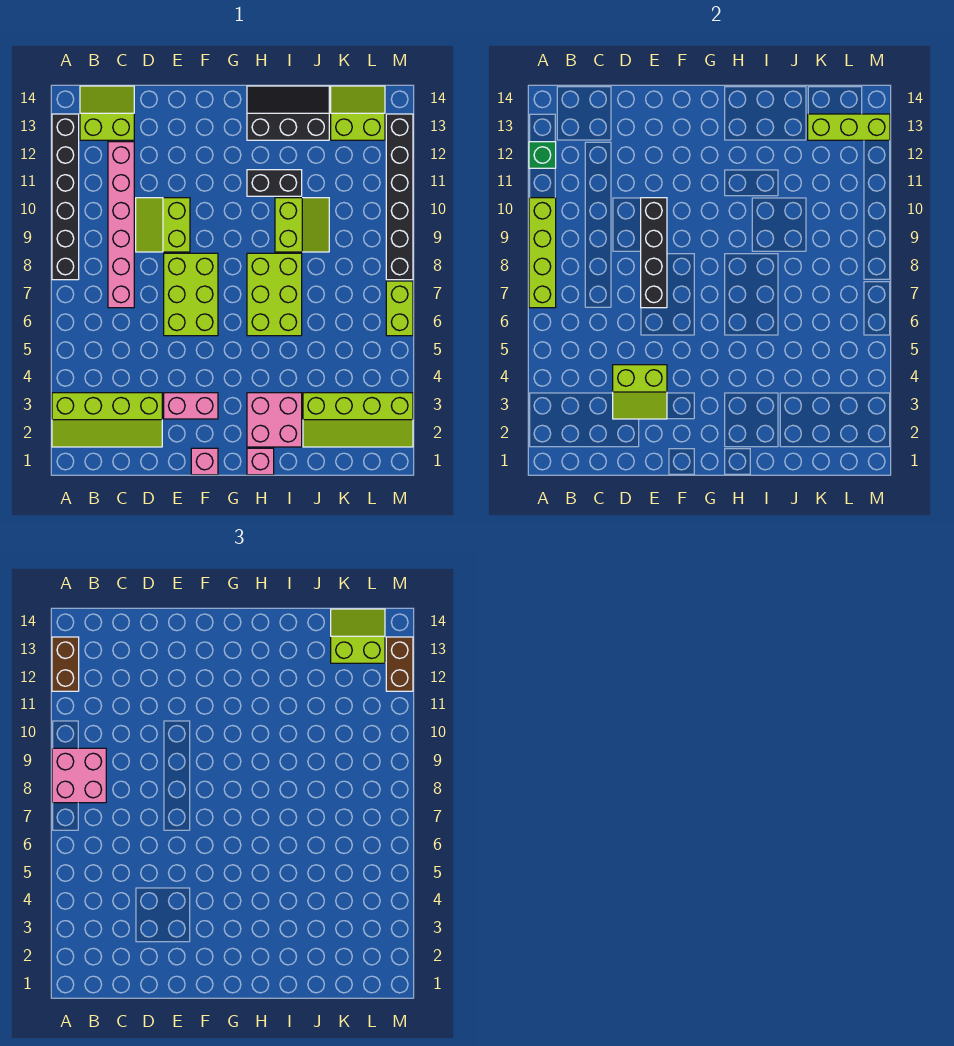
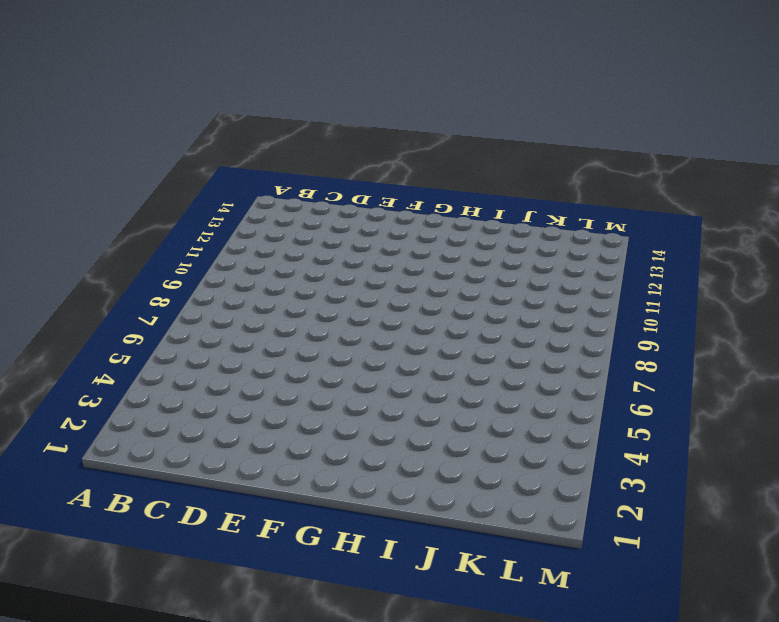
none -> lime slope A2:D3 level 1 top 3
none -> black brick A8:A13 level 1
none -> lime slope B13:C14 level 1 top 13

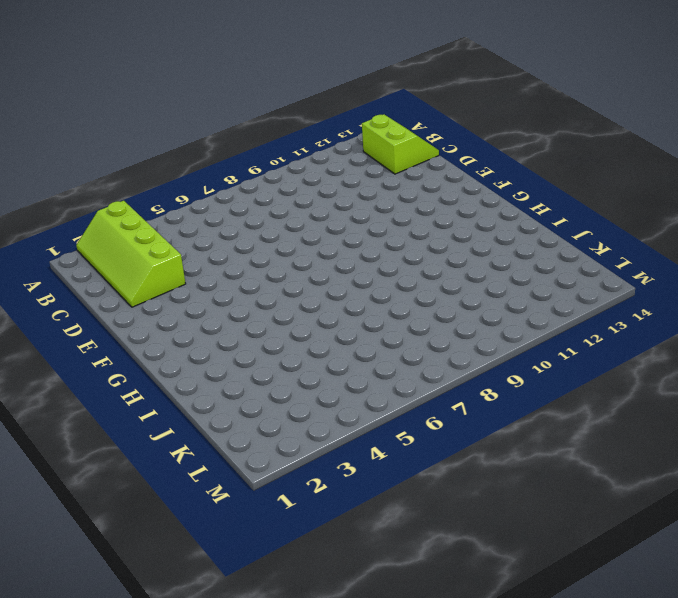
none -> black brick A8:A13 level 1
none -> pink brick C7:C12 level 1
none -> lime slope D9:E10 level 1 top E

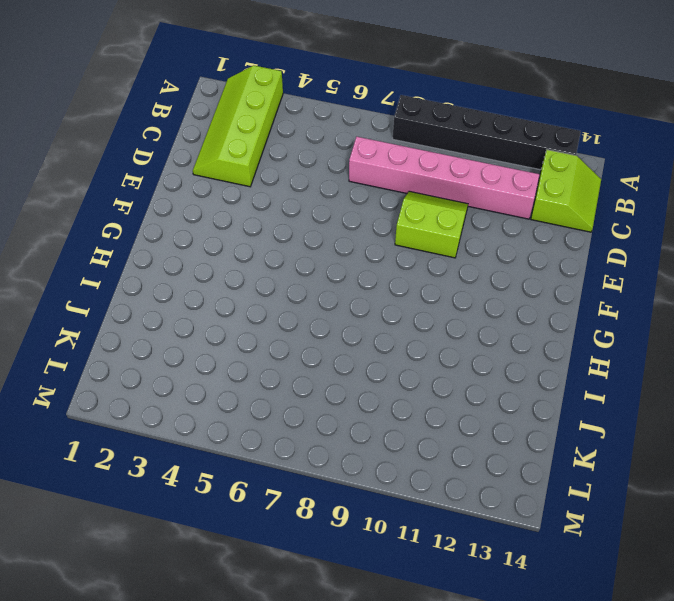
none -> pink brick E3:F3 level 1
none -> lime brick E6:F8 level 1
none -> pink brick F1 level 1

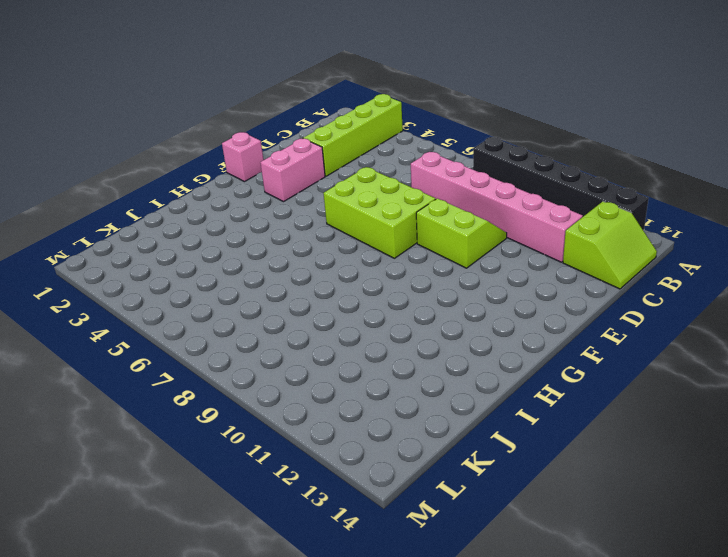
none -> pink brick H1 level 1
none -> pink brick H2:I3 level 1
none -> lime brick H6:I8 level 1

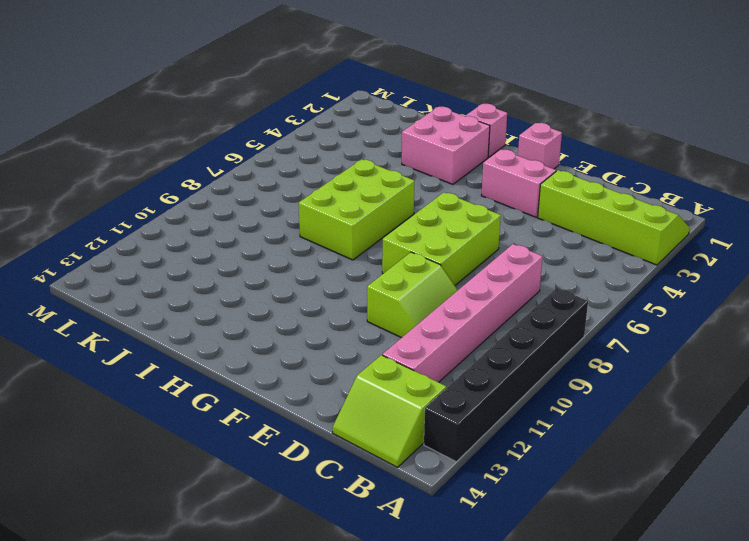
none -> black brick H11:I11 level 1
none -> black slope H13:J14 level 1 top 13
none -> lime slope I9:J10 level 1 top I

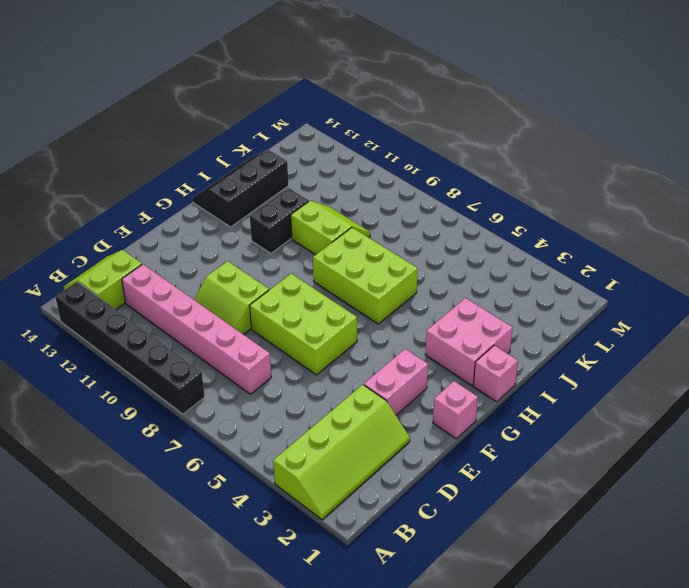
none -> lime slope J2:M3 level 1 top 3
none -> lime slope K13:L14 level 1 top 13
none -> lime brick M6:M7 level 1

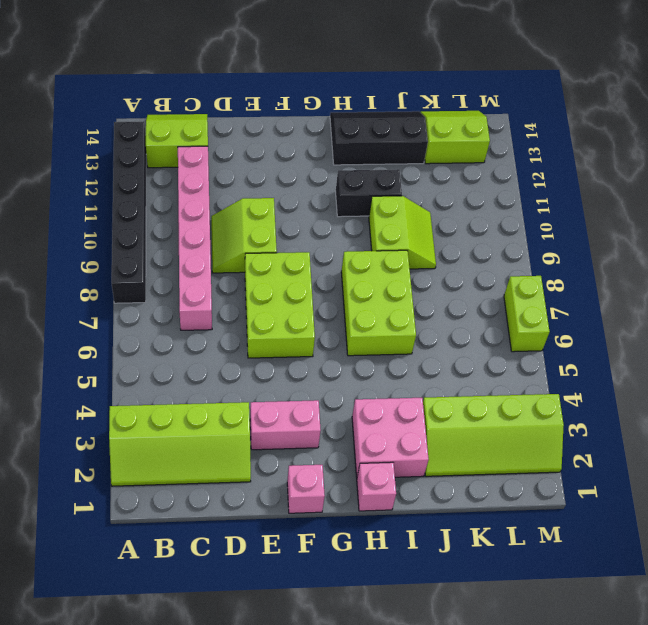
none -> black brick M8:M13 level 1
none -> lime brick A7:A10 level 2
none -> green brick A12 level 2

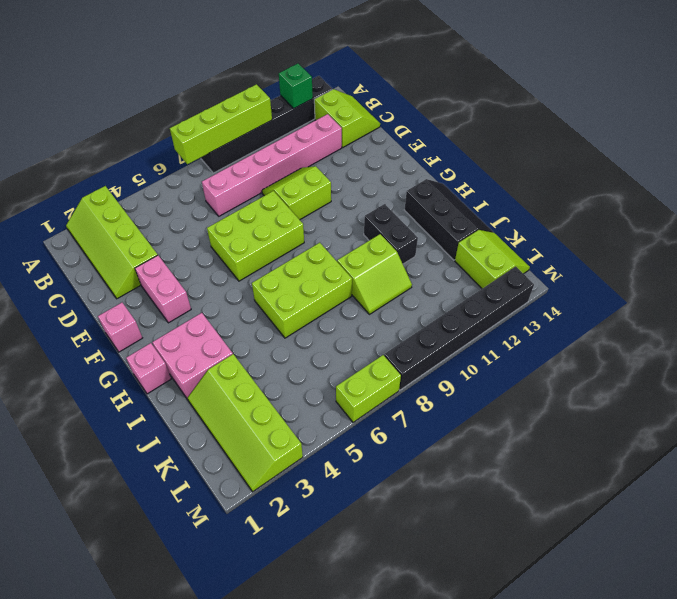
none -> lime slope D3:E4 level 2 top 4
none -> black brick E7:E10 level 2
none -> lime brick K13:M13 level 2

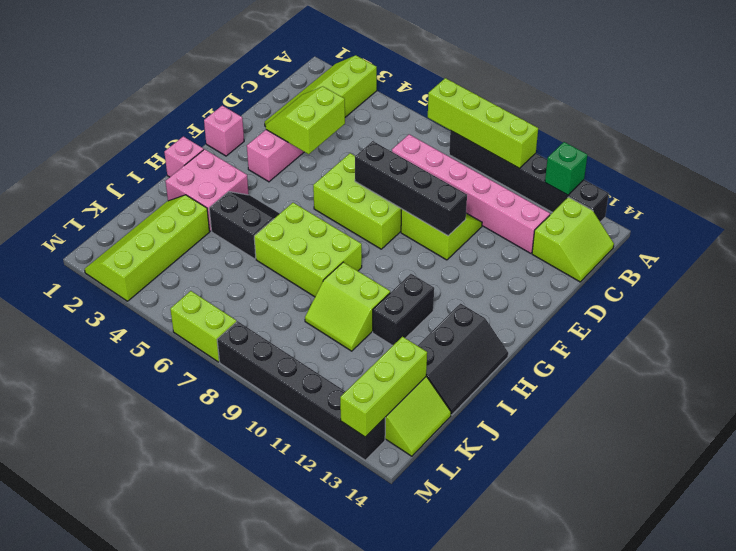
black slope H4:I5 level 1 top I -> none
none -> pink brick A8:B9 level 3
none -> brown brick A12:A13 level 3
none -> lime slope K13:L14 level 3 top 13

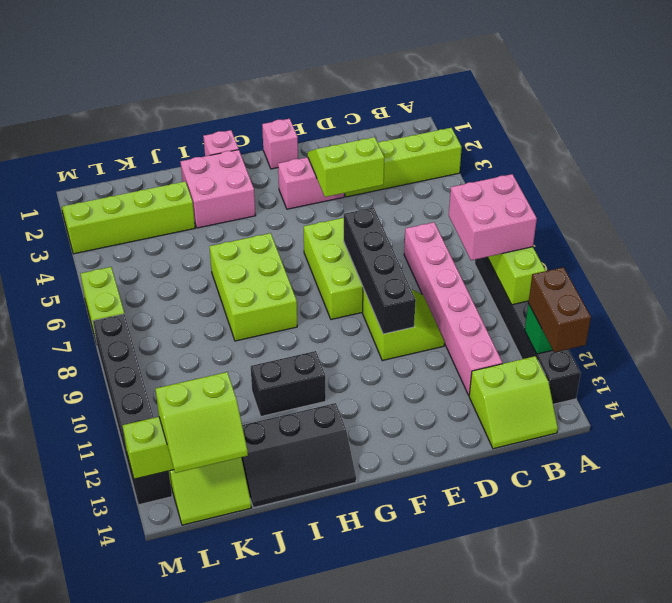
none -> lime slope I9:J10 level 1 top I
none -> brown brick M12:M13 level 3

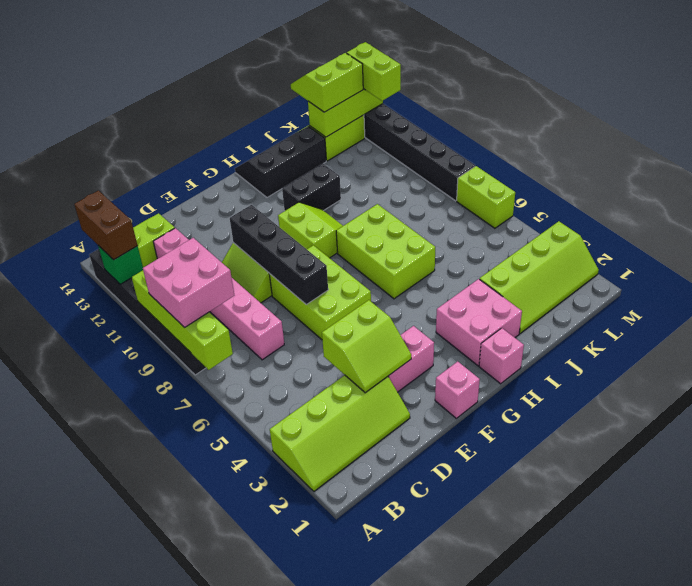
lime slope G9:H10 level 1 top G -> lime slope I9:J10 level 1 top I
lime brick M12:M13 level 3 -> brown brick M12:M13 level 3

